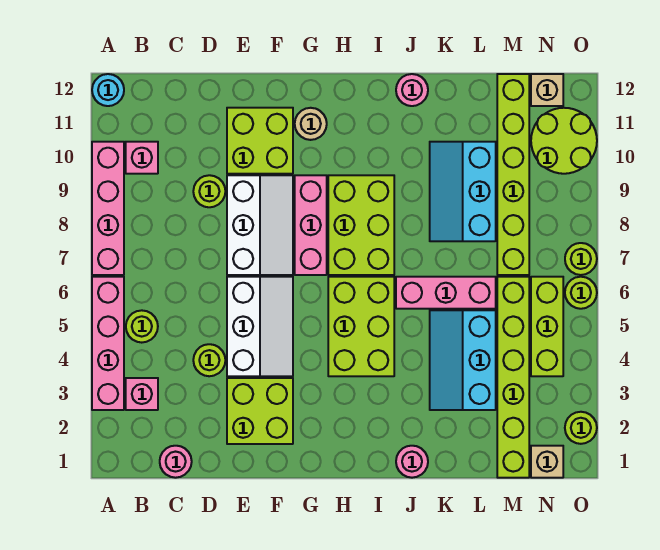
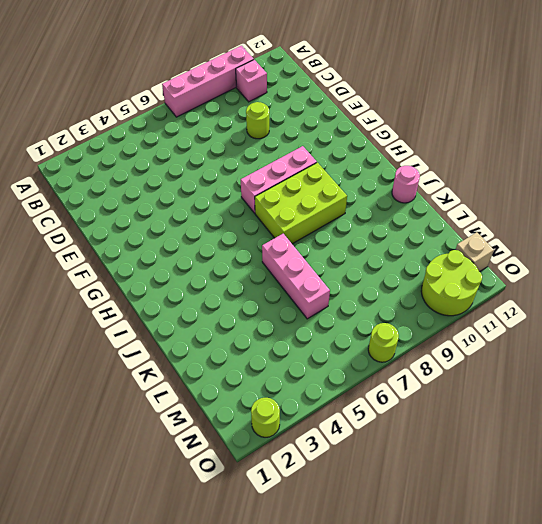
none -> pink brick A3:A6 level 1
none -> cyan round brick A12 level 1
none -> pink brick B3 level 1
none -> lime round brick B5 level 1

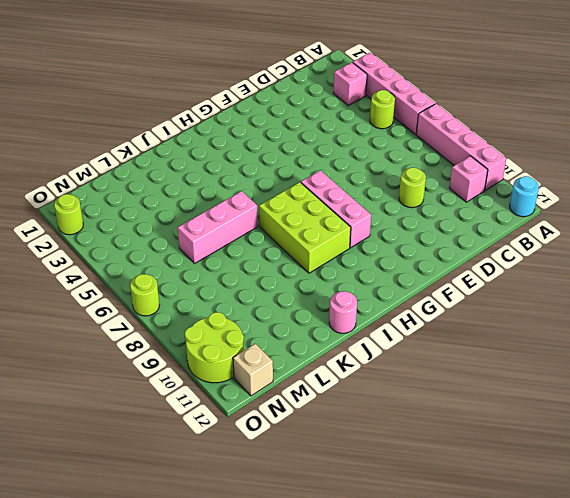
none -> pink round brick C1 level 1
none -> lime round brick D4 level 1
none -> lime brick E2:F3 level 1
none -> white slope E4:F6 level 1 top E

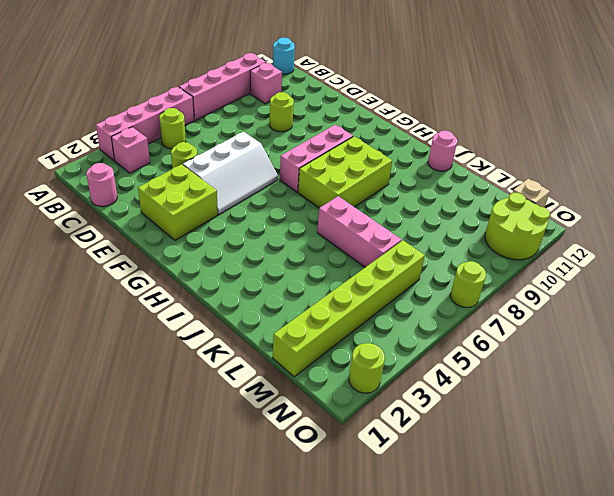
none -> white slope E7:F9 level 1 top E
none -> lime brick E10:F11 level 1
none -> tan round brick G11 level 1
none -> lime brick H4:I6 level 1

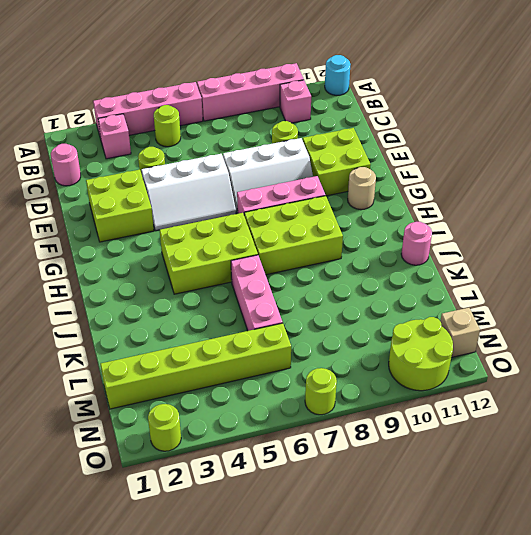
none -> pink round brick J1 level 1
none -> cyan slope K3:L5 level 1 top L
none -> cyan slope K8:L10 level 1 top L
none -> lime brick M7:M12 level 1

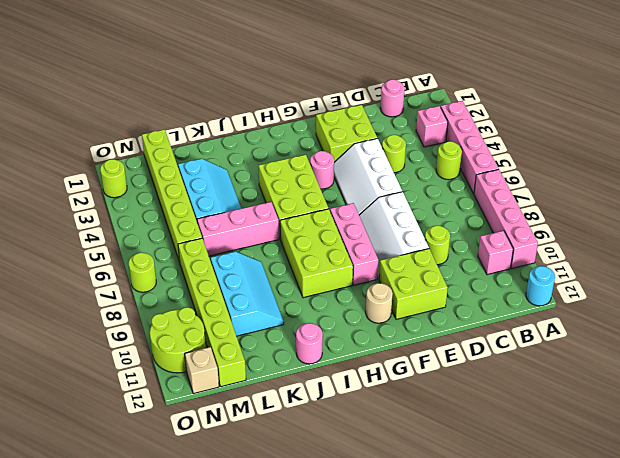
pink round brick G4 level 1 -> pink round brick J1 level 1
none -> tan brick N1 level 1
none -> lime brick N4:N6 level 1
none -> lime round brick O6 level 1

